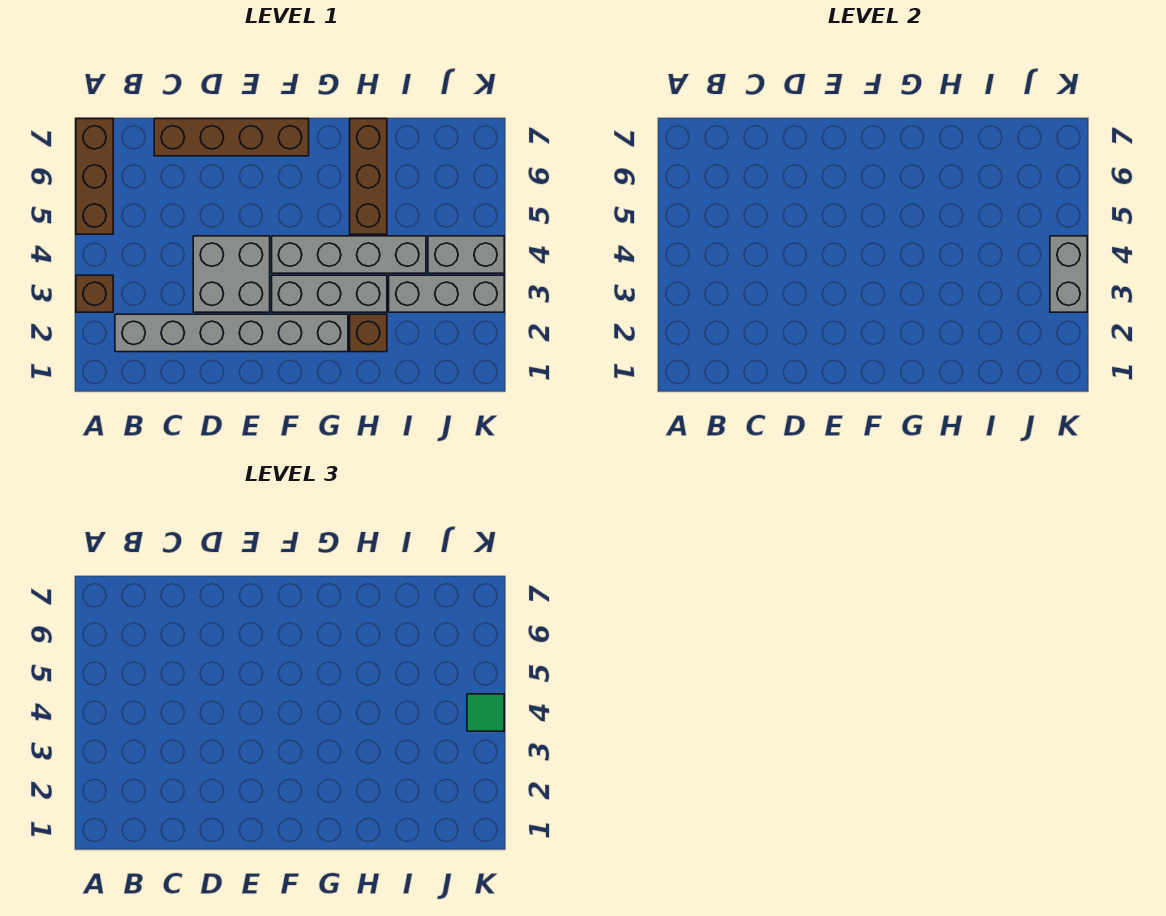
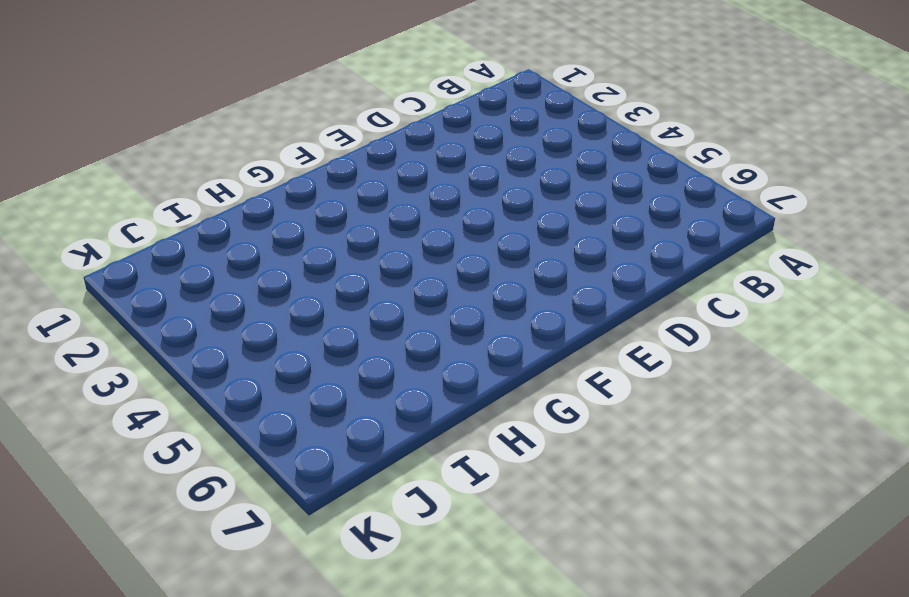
none -> brown brick A3 level 1
none -> brown brick A5:A7 level 1
none -> grey brick B2:G2 level 1

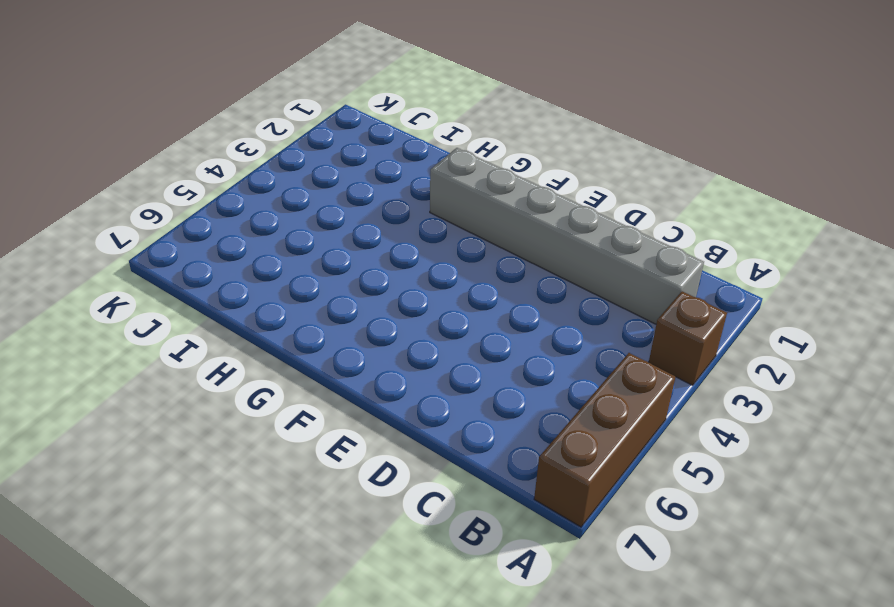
none -> brown brick C7:F7 level 1
none -> grey brick D3:E4 level 1
none -> grey brick F3:H3 level 1

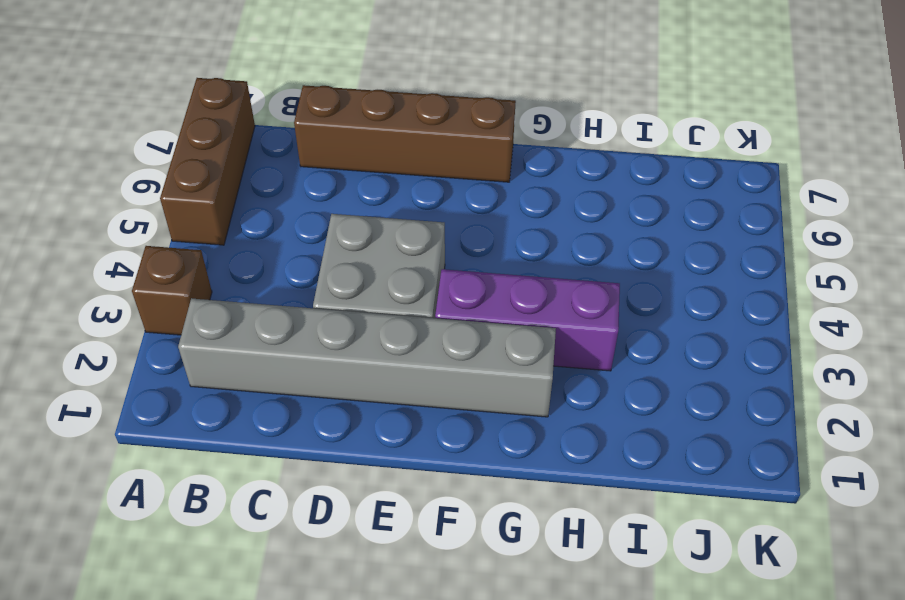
purple brick F3:H3 level 1 -> grey brick F3:H3 level 1
none -> grey brick F4:I4 level 1
none -> brown brick H2 level 1
none -> brown brick H5:H7 level 1

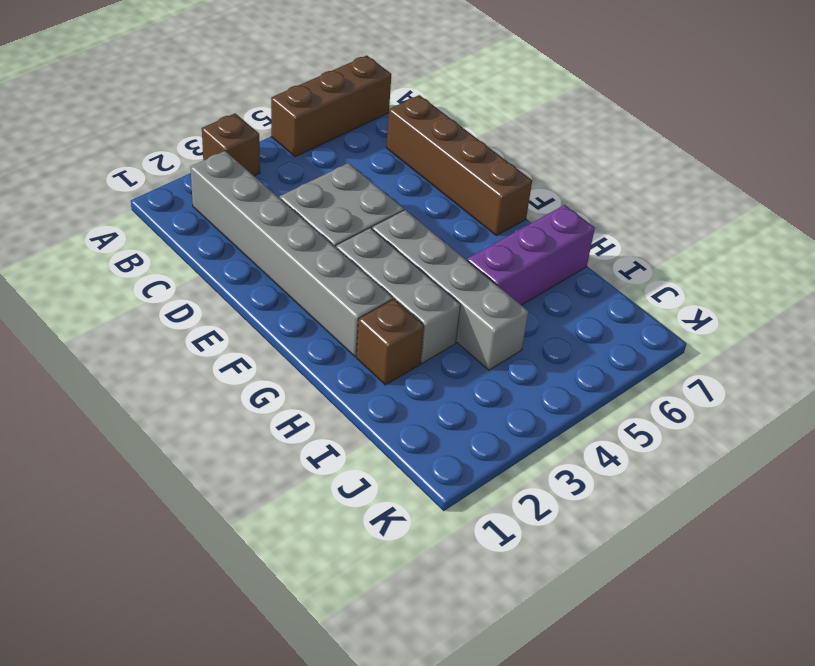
purple brick H5:H7 level 1 -> brown brick H5:H7 level 1
none -> grey brick I3:K3 level 1
none -> grey brick J4:K4 level 1
none -> grey brick K3:K4 level 2

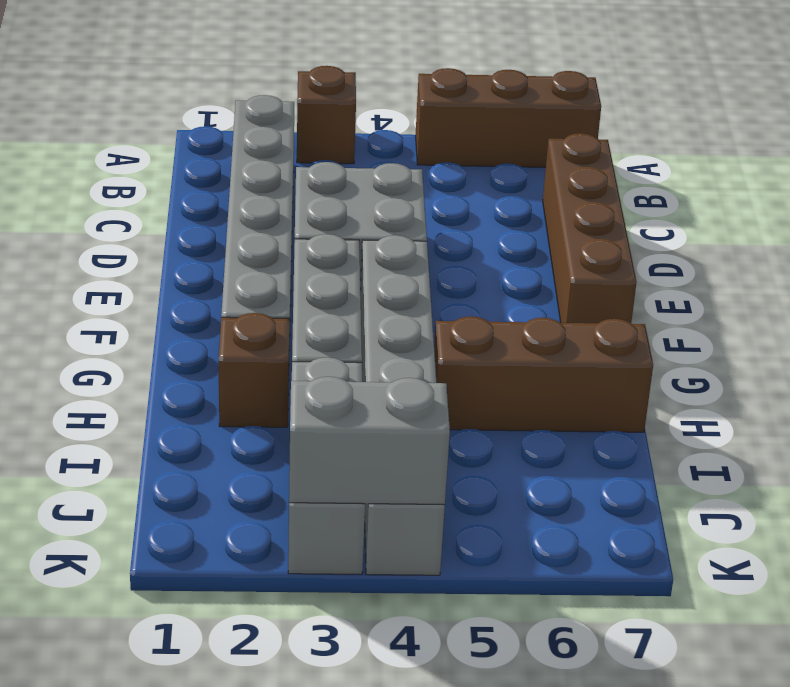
none -> green tile K4 level 3

